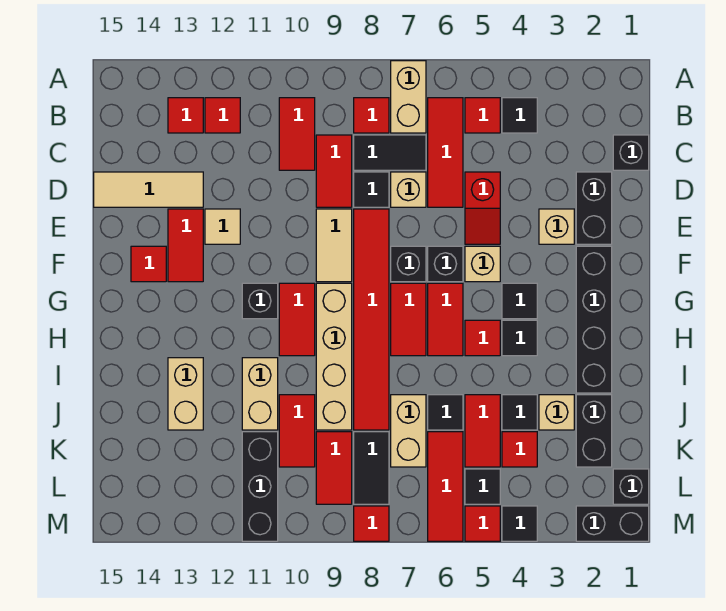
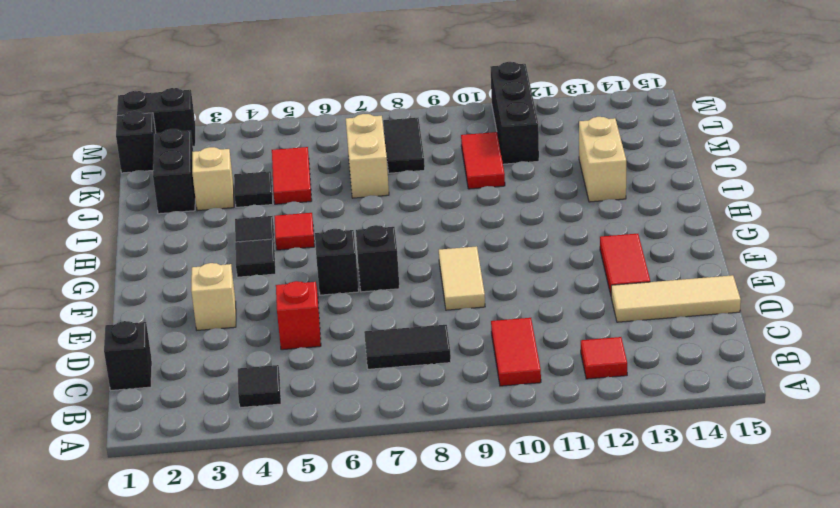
none -> tan brick A7:B7 level 1
none -> red tile B5 level 1
none -> red tile B6:D6 level 1
none -> red tile B8 level 1

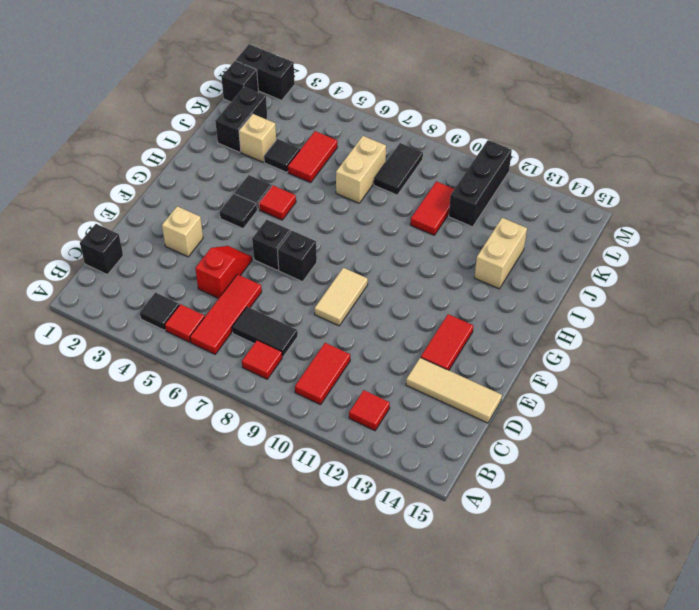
none -> tan brick A7:B7 level 1
none -> red tile B13 level 1
none -> red tile C9:D9 level 1
none -> black brick D2:E2 level 1

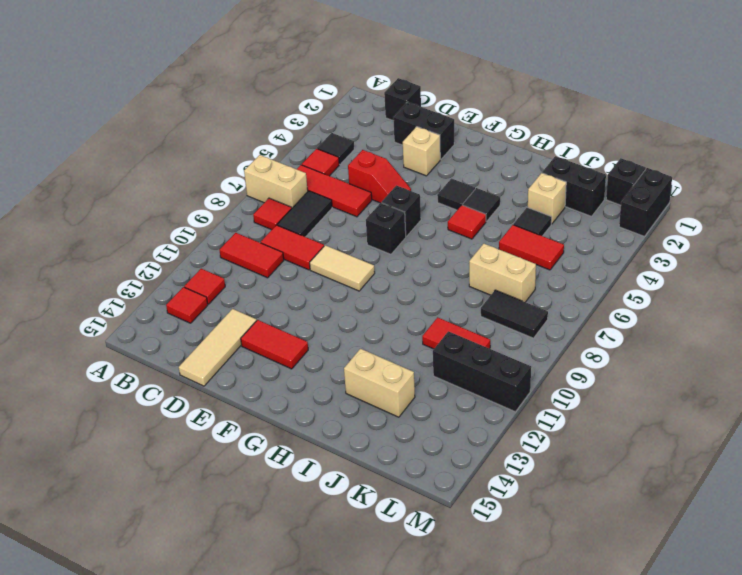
none -> tan brick D7 level 1
none -> black tile D8 level 1
none -> red tile E8:J8 level 1
none -> tan tile E12 level 1

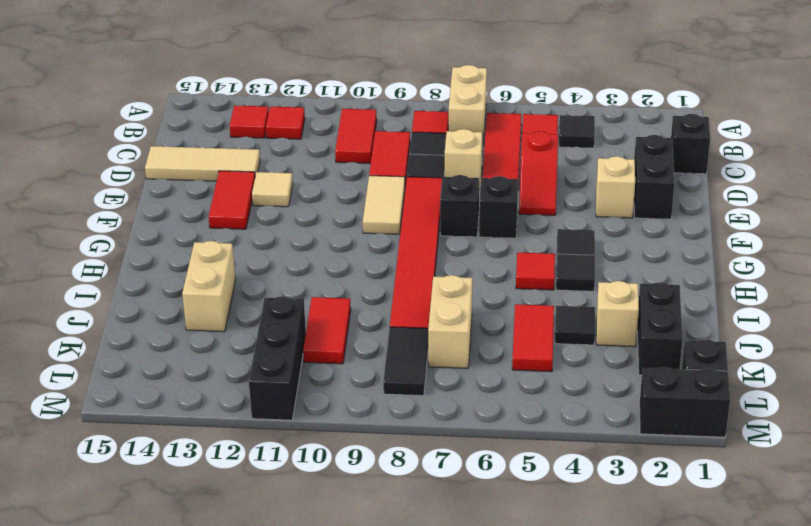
none -> black brick F2:I2 level 1
none -> tan brick F5 level 1
none -> red tile F14 level 1
none -> red tile G6:H6 level 1

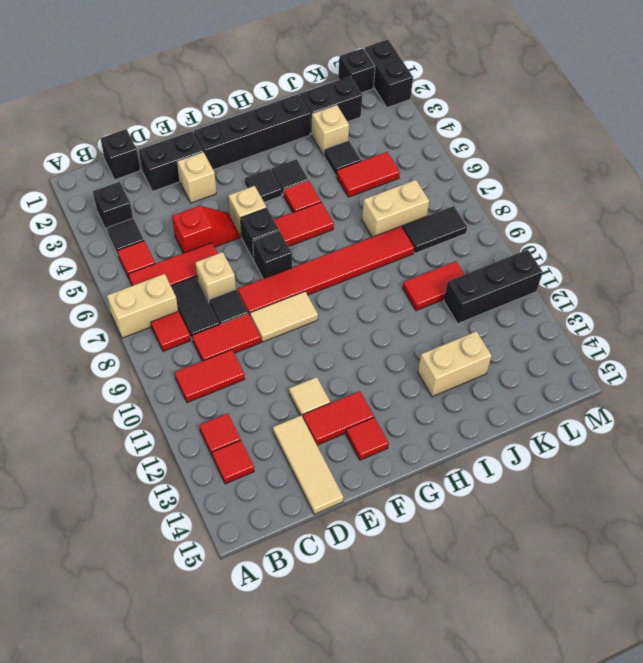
black brick B3 level 1 -> black brick G11 level 1
none -> red tile G7:H7 level 1
none -> tan brick G9:J9 level 1
none -> red tile G10:H10 level 1
none -> tan brick I11:J11 level 1

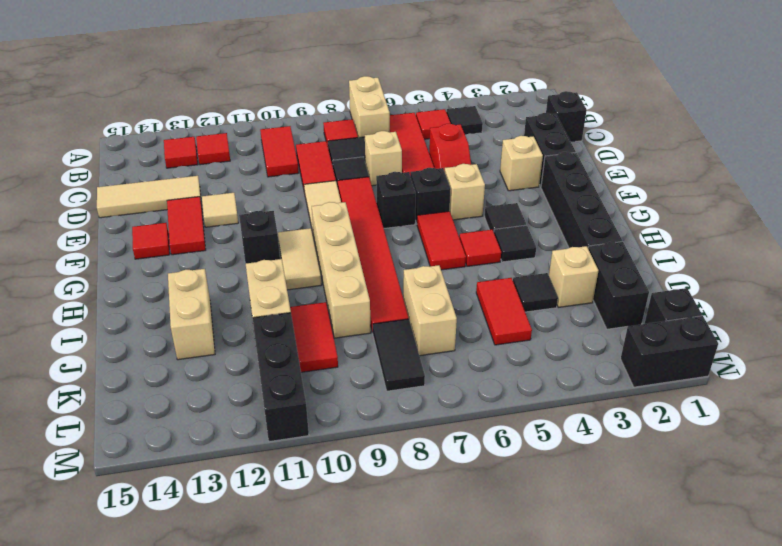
tan tile G10:H10 level 1 -> red tile G10:H10 level 1
none -> red tile G7:H7 level 1
none -> black tile J6 level 1
none -> red tile K4 level 1
none -> red tile K6:M6 level 1

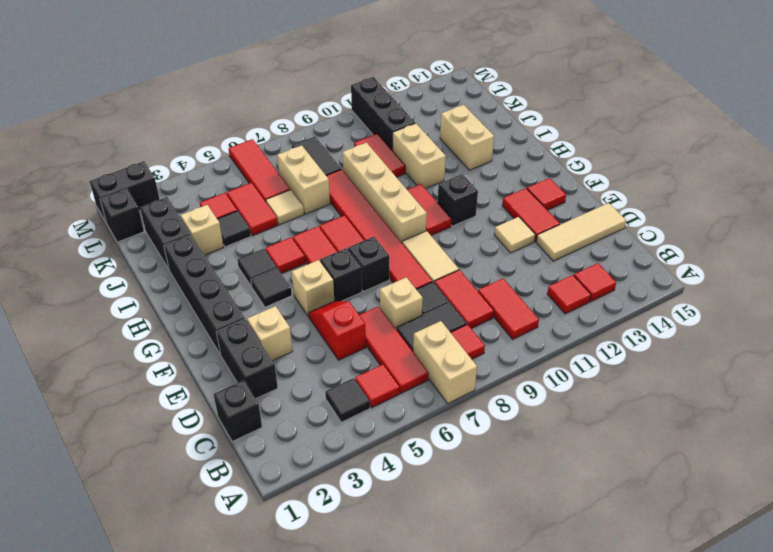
tan tile J6 level 1 -> black tile J6 level 1
none -> red tile K9:L9 level 1
none -> black tile L5 level 1
none -> black tile M4 level 1
none -> red tile M5 level 1

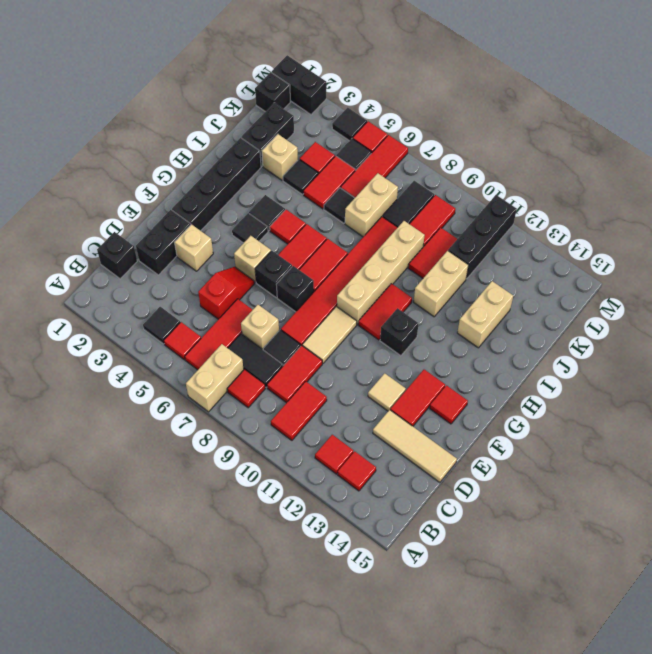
none -> red tile M8 level 1

